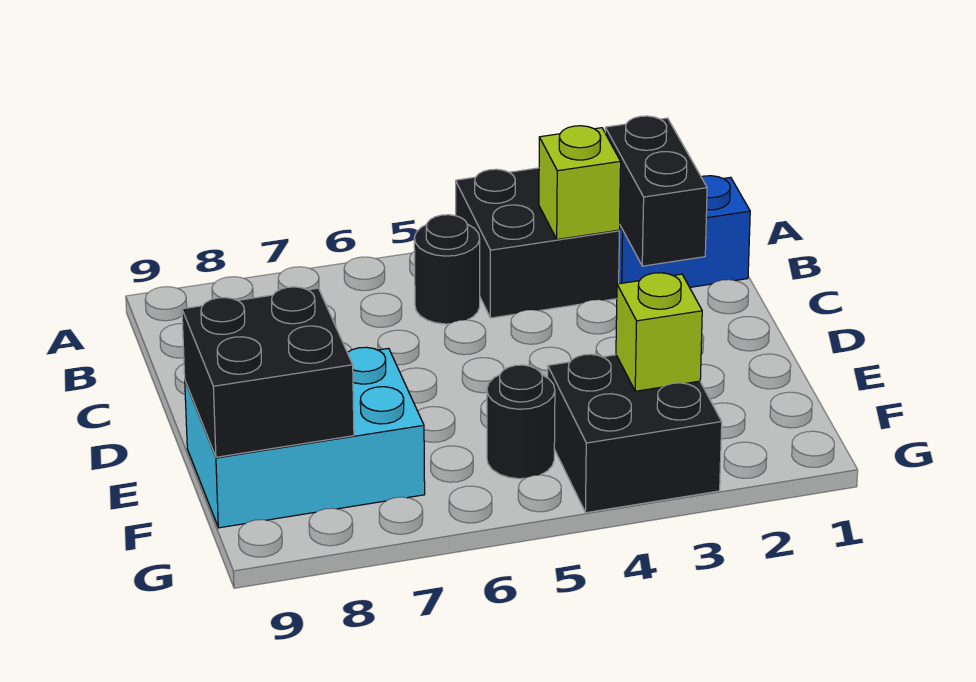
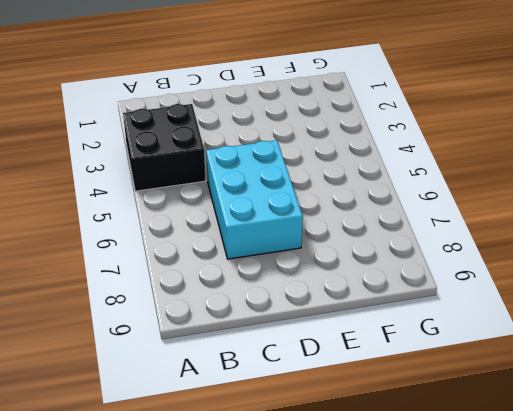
cyan brick C5:D7 level 1 -> cyan brick E7:F9 level 1
none -> blue brick B1:B2 level 1
none -> black round brick B5 level 1

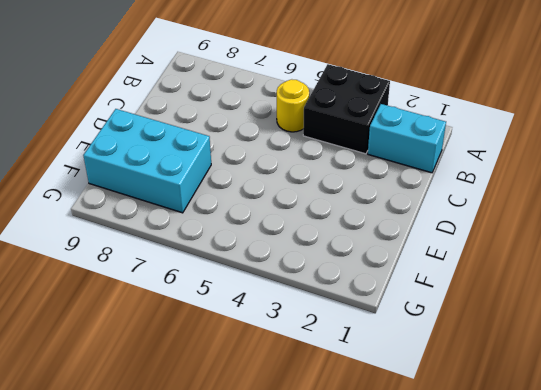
cyan brick B1:B2 level 1 -> blue brick B1:B2 level 1
yellow round brick B5 level 1 -> black round brick B5 level 1
none -> black brick F3:G4 level 1
none -> black round brick F5 level 1

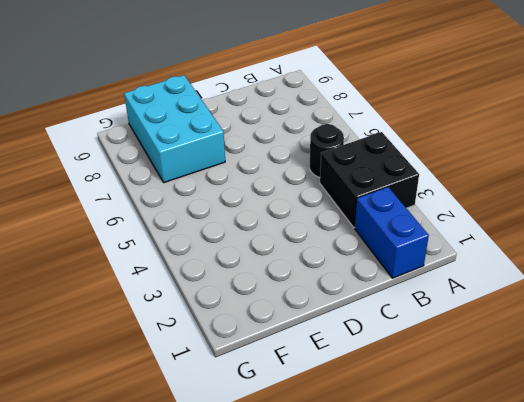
none -> black brick F3:G4 level 1
none -> black round brick F5 level 1

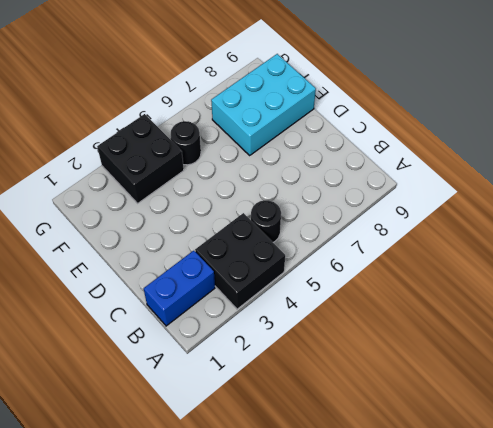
none -> black brick B2:C2 level 2
none -> lime brick B3 level 2

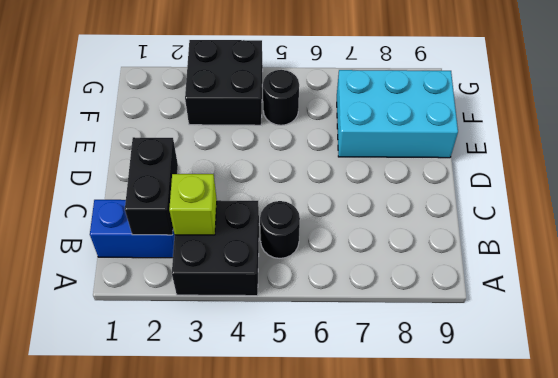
none -> black brick E8:F9 level 2
none -> lime brick F3 level 2

